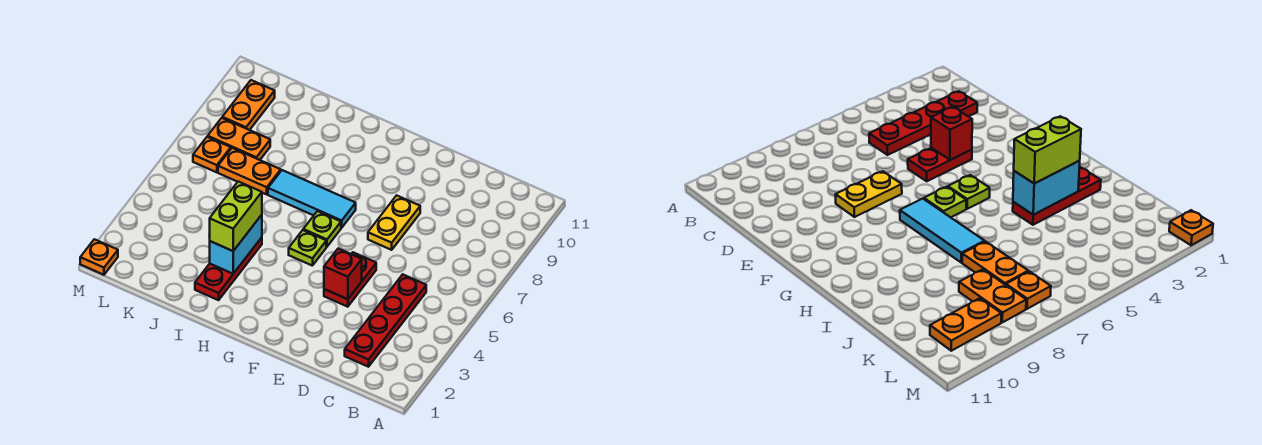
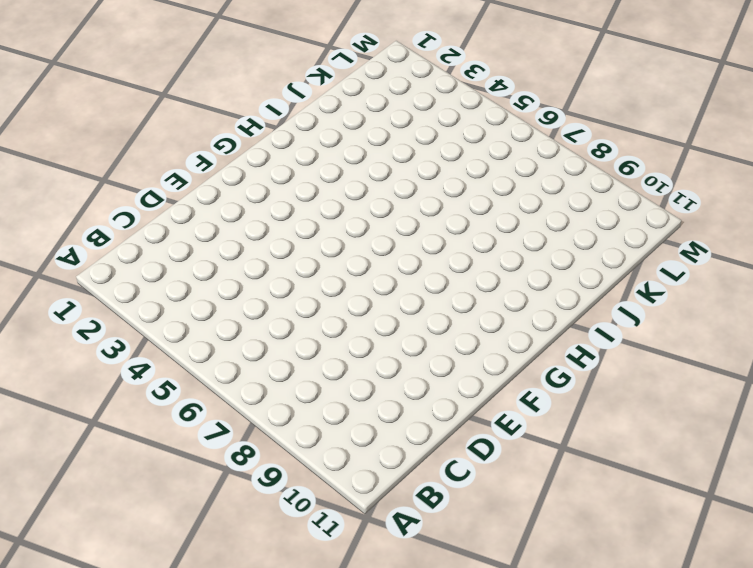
none -> red plate C2:C5 level 1
none -> red plate E4:E5 level 1
none -> yellow plate E7:E8 level 1

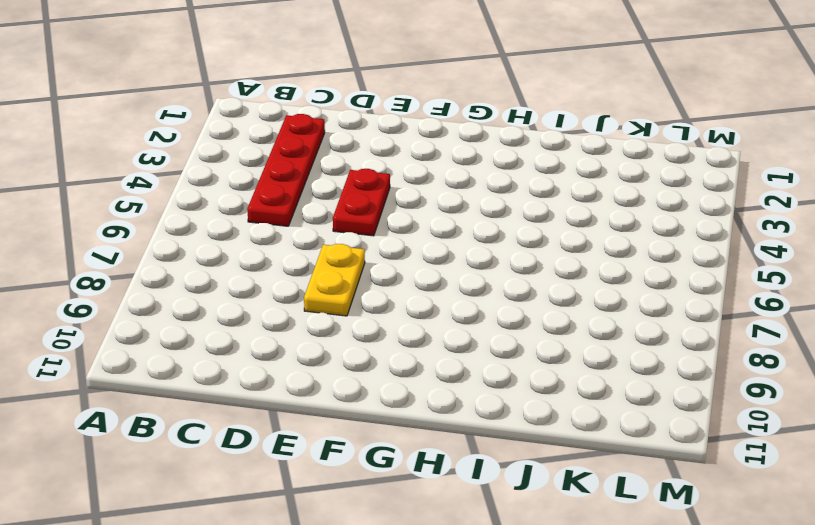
none -> lime plate G5 level 1
none -> lime plate G6 level 1
none -> cyan tile G7:I7 level 1

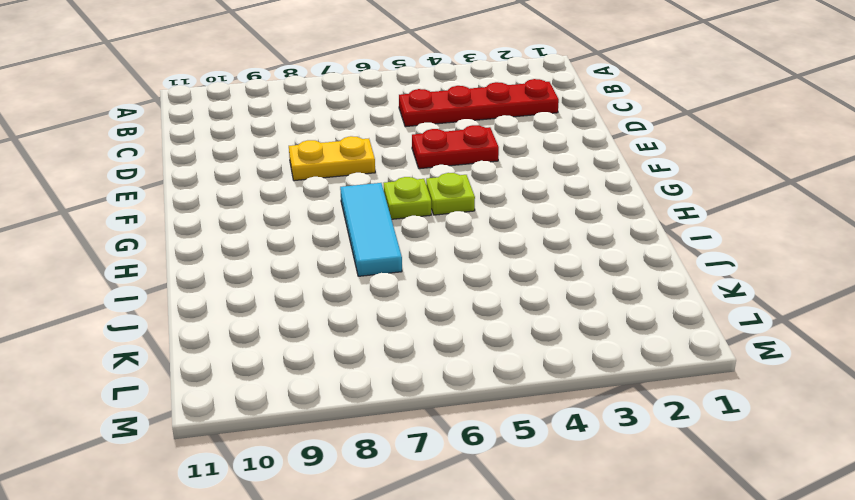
none -> red plate I2:I4 level 1
none -> orange plate J7:K7 level 1
none -> orange plate K8:L8 level 1

